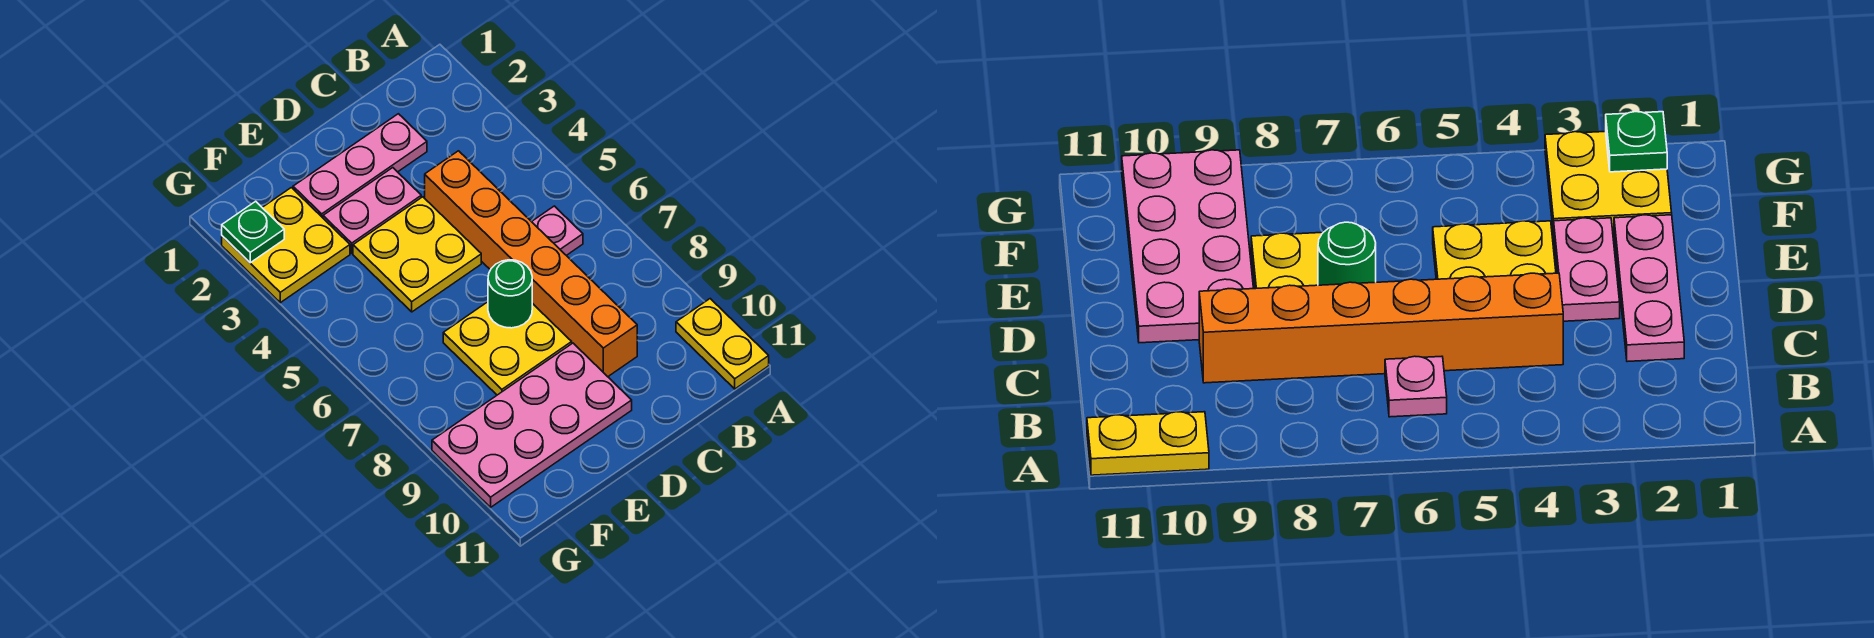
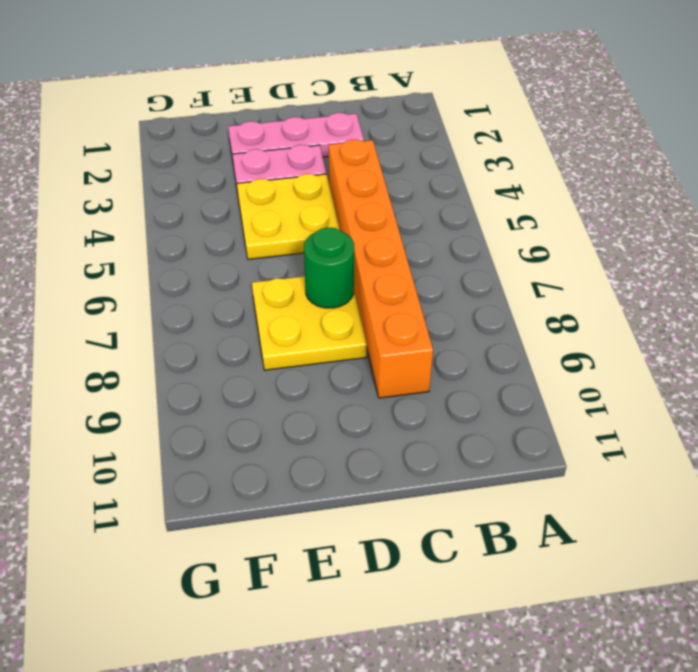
none -> yellow plate A10:A11 level 1
none -> pink plate B6 level 1

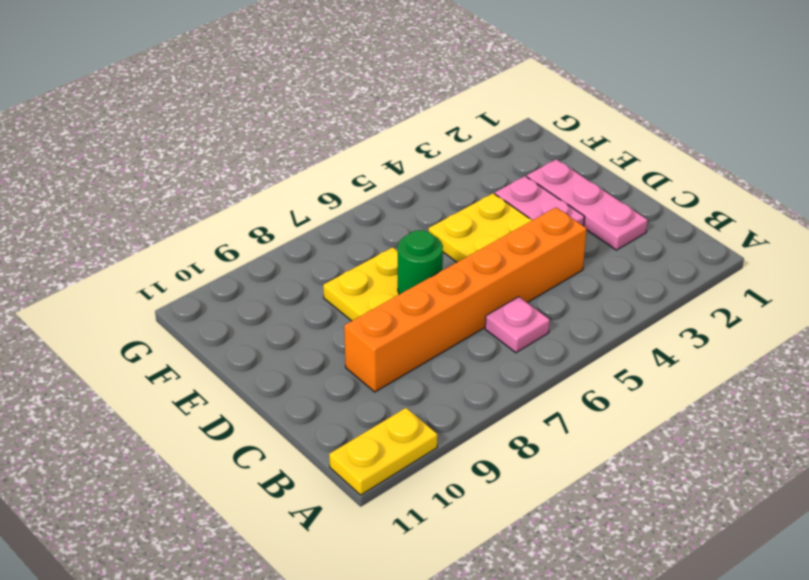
none -> pink plate D9:G10 level 1
none -> yellow plate F2:G3 level 1

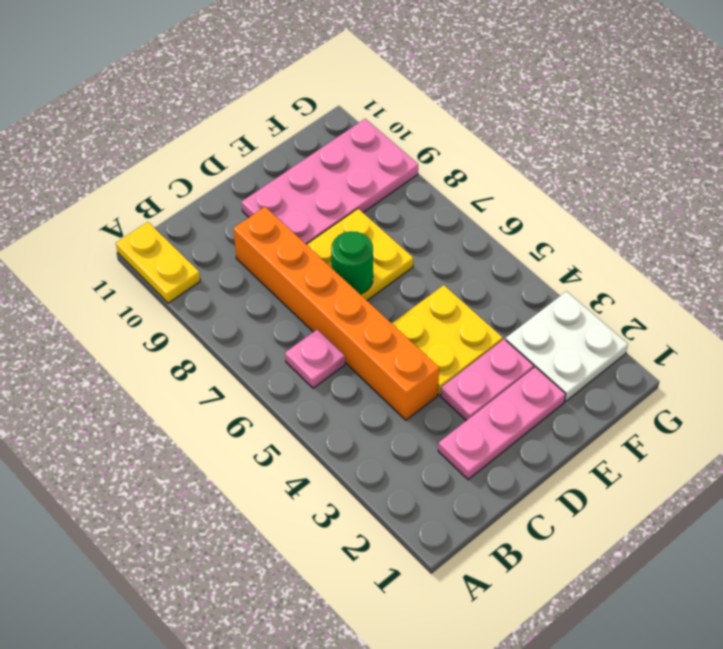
white plate F2:G3 level 1 -> yellow plate F2:G3 level 1
none -> green plate G2 level 2

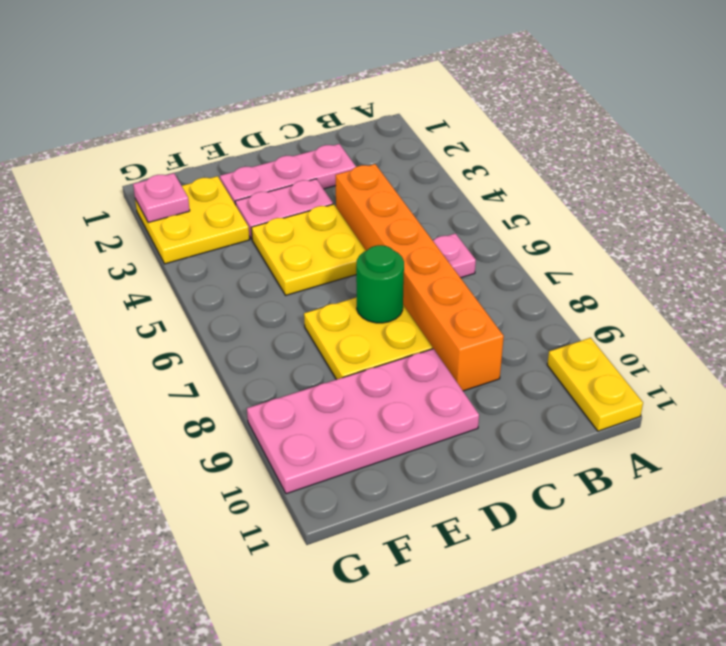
pink plate G2 level 2 -> green plate G2 level 2

